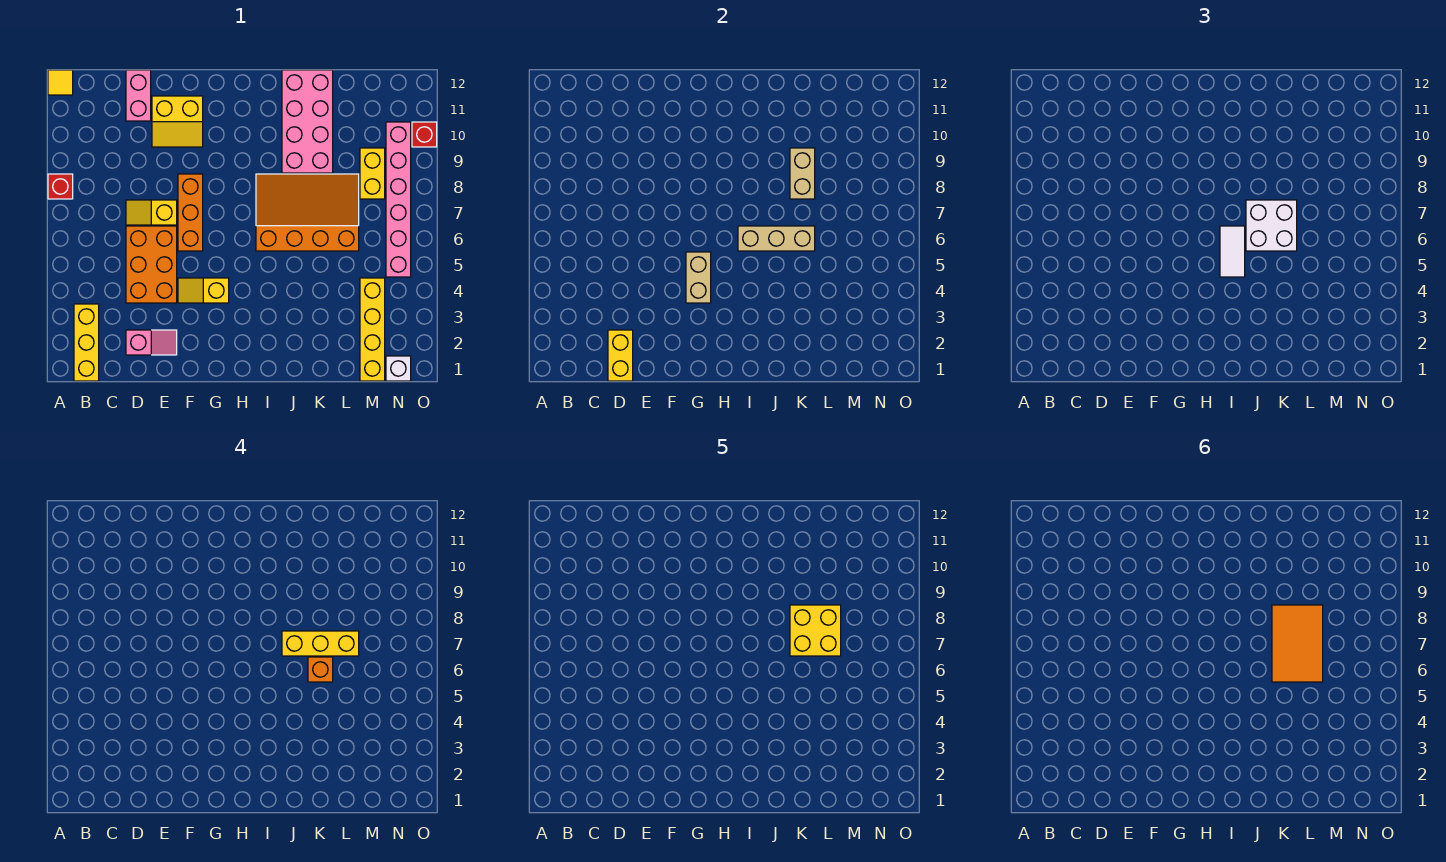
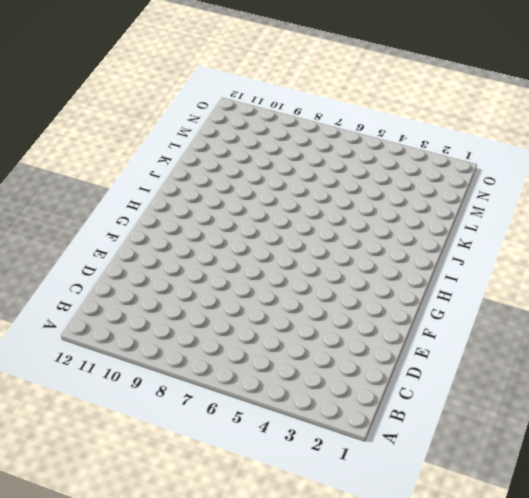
none -> red brick A8 level 1
none -> yellow tile A12 level 1
none -> yellow brick B1:B3 level 1

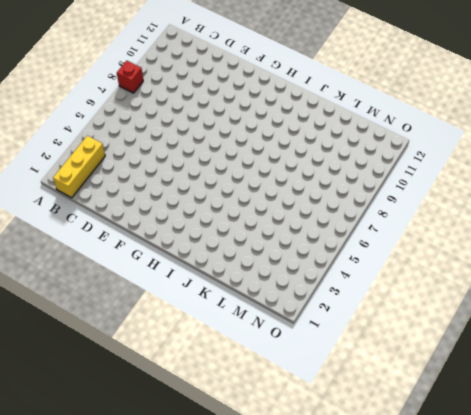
none -> yellow tile A12 level 1
none -> pink slope D2:E2 level 1 top D
none -> orange brick D4:E6 level 1

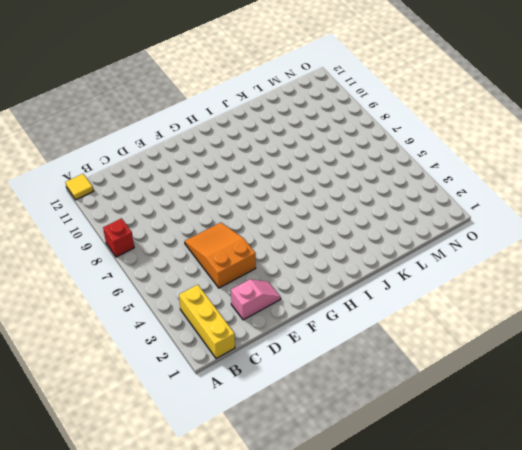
orange slope D4:E6 level 1 top 4 -> orange brick D4:E6 level 1
none -> yellow slope D7:E7 level 1 top E
none -> pink brick D11:D12 level 1
none -> yellow slope E10:F11 level 1 top 11

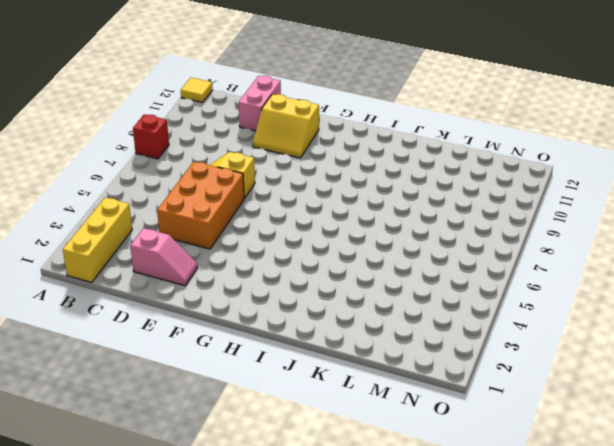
none -> yellow slope F4:G4 level 1 top G
none -> orange brick F6:F8 level 1
none -> orange slope I6:L8 level 1 top 6

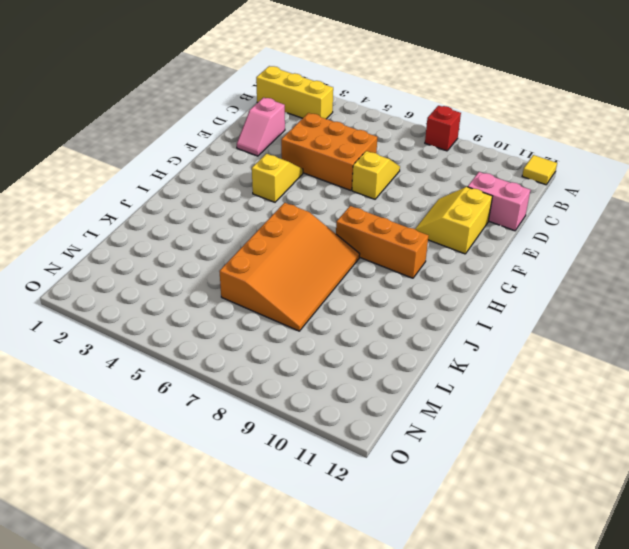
orange brick H8:H10 level 1 -> orange brick F6:F8 level 1
none -> pink brick J9:K12 level 1
none -> yellow brick M1:M4 level 1
none -> yellow brick M8:M9 level 1

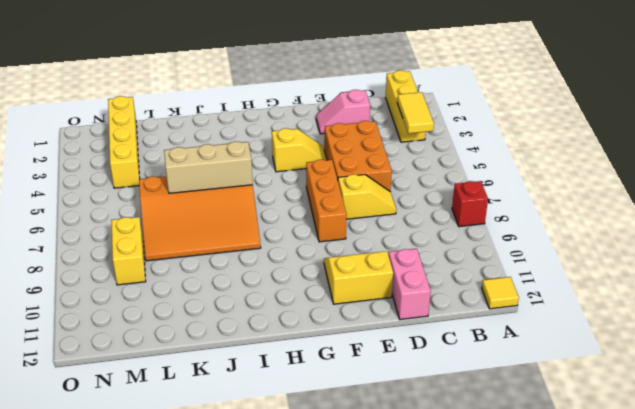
yellow tile B3:B4 level 2 -> none
none -> pink brick J9:K12 level 1
none -> white brick N1 level 1
none -> pink brick N5:N10 level 1

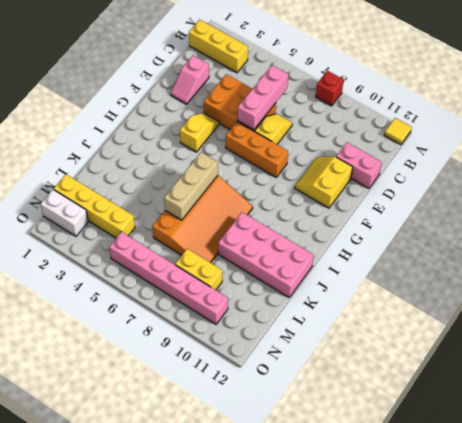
pink brick C6:E6 level 2 -> none
white brick N1:N2 level 1 -> white brick N1 level 1
none -> red brick O10 level 1
none -> yellow brick D1:D2 level 2
none -> tan brick G4:G5 level 2

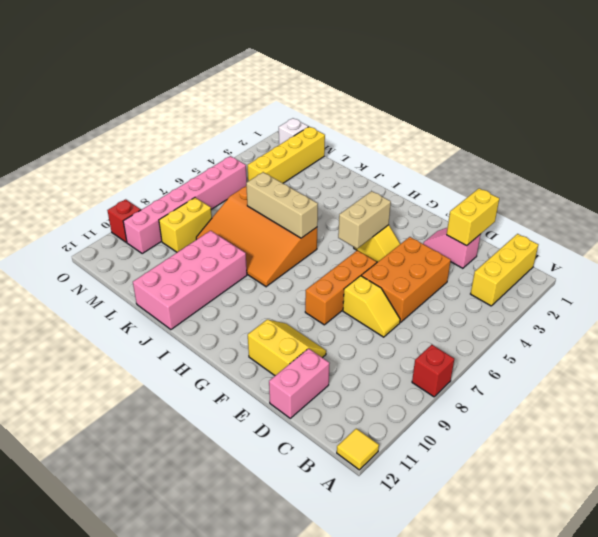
none -> tan brick K8:K9 level 2
none -> white tile I5:I6 level 3
none -> white brick J6:K7 level 3

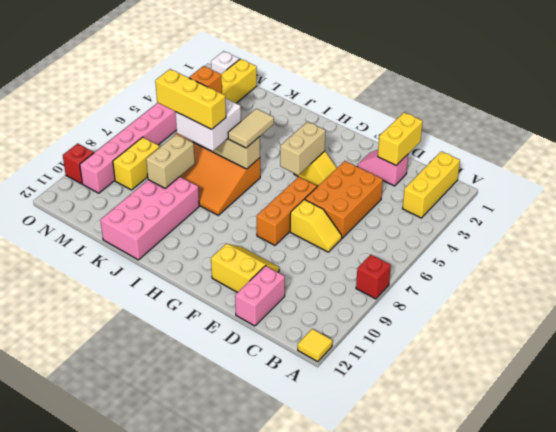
tan tile I5:I6 level 3 -> white tile I5:I6 level 3
none -> yellow brick K7:L8 level 5
none -> orange tile K6:L8 level 6

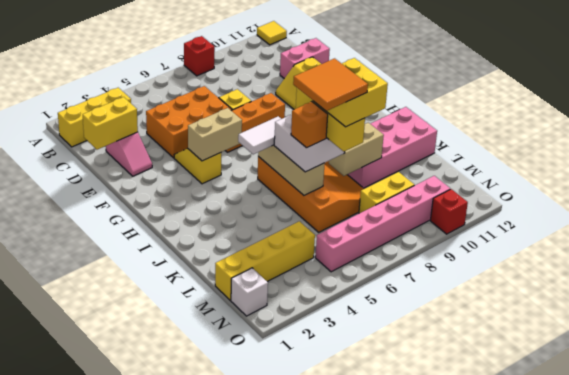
orange tile K6:L7 level 6 -> orange tile K6:L8 level 6

